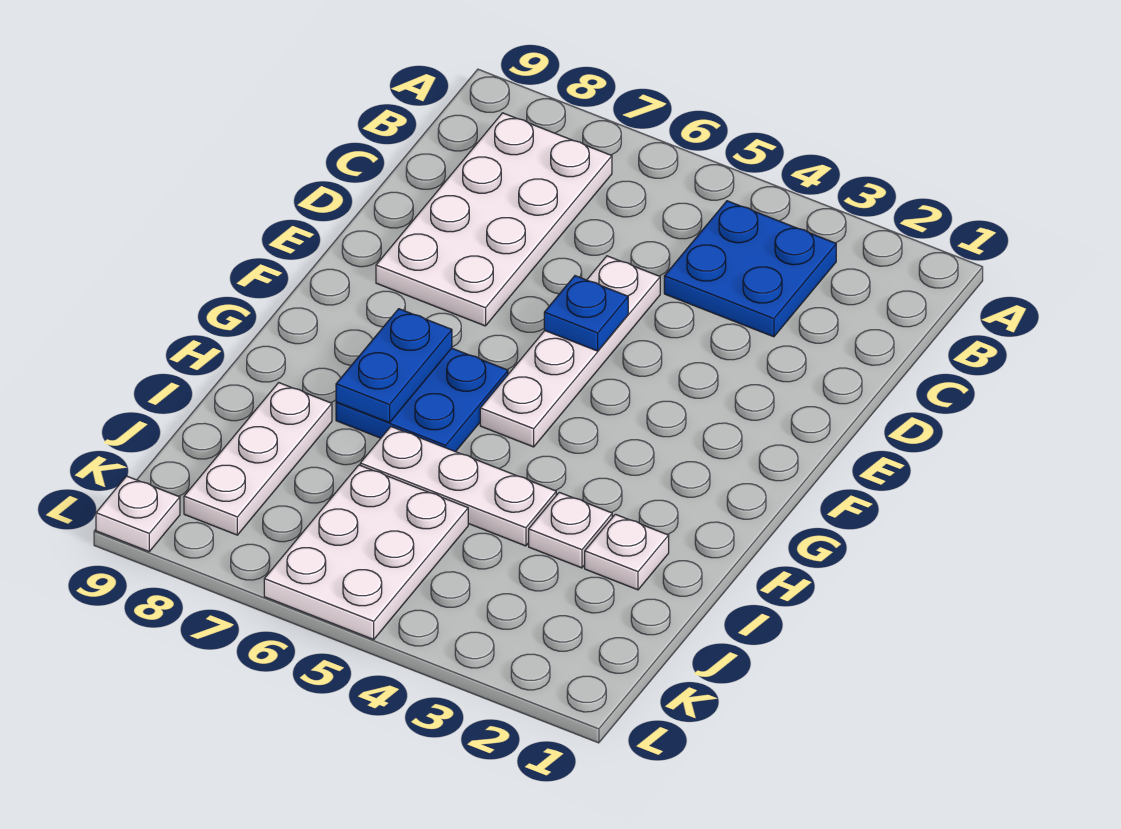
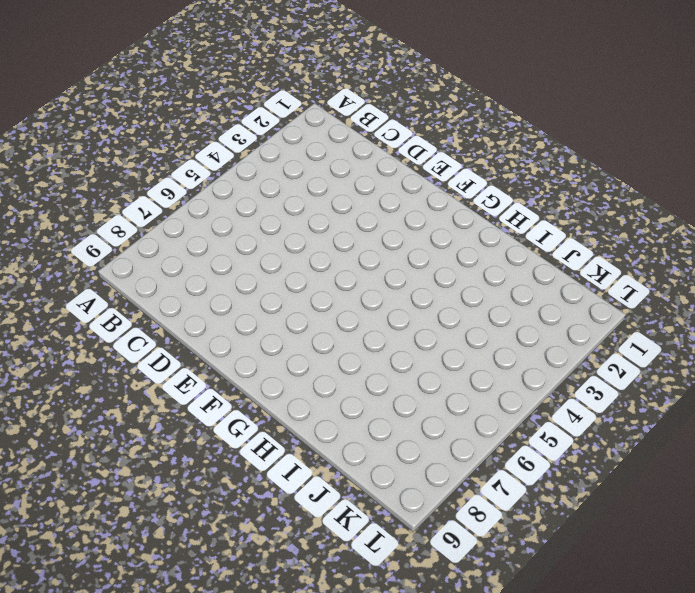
none -> blue plate B3:C4 level 1
none -> white plate B7:E8 level 1
none -> white plate D5:G5 level 1

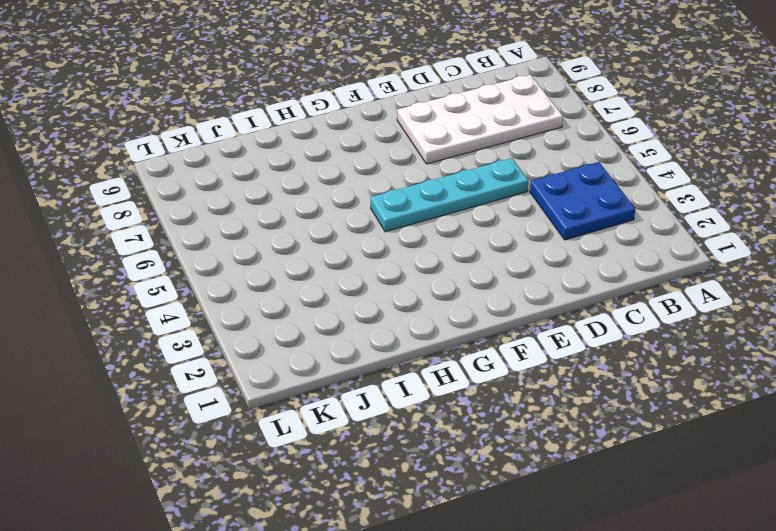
cyan plate D5:G5 level 1 -> white plate D5:G5 level 1
none -> blue plate G6:H7 level 1
none -> white plate I2 level 1
none -> white plate I3 level 1

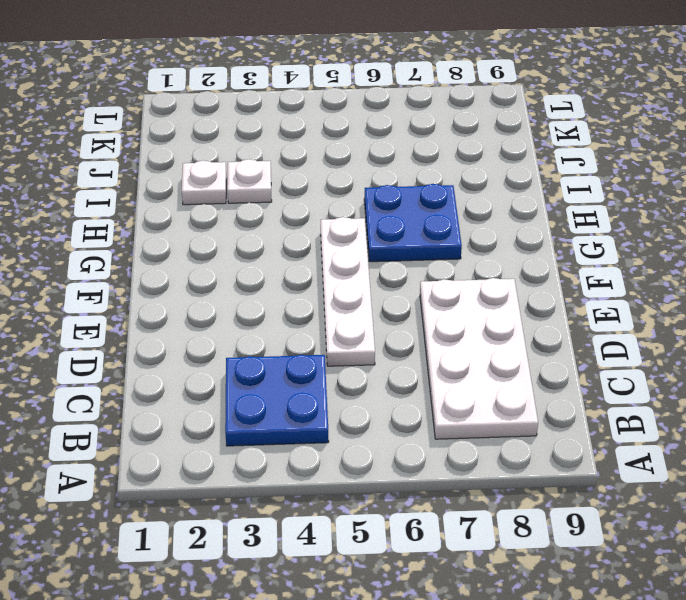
none -> white plate I4:I6 level 1
none -> white plate I8:K8 level 1
none -> white plate J5:L6 level 1

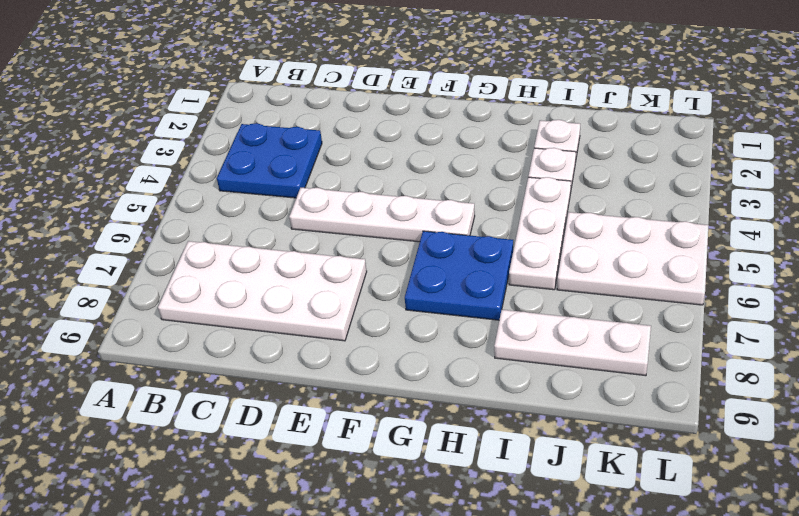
none -> white plate L9 level 1
none -> blue plate E5 level 2
none -> blue plate G7:H7 level 2

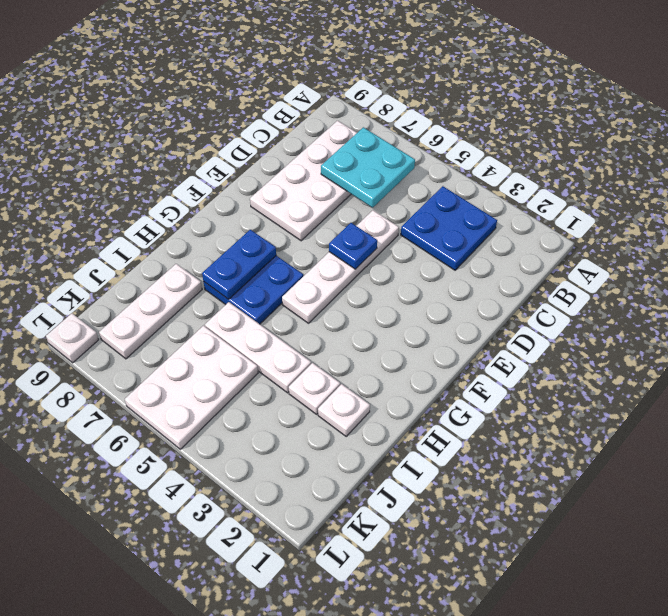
cyan plate B6:C7 level 2 -> none

